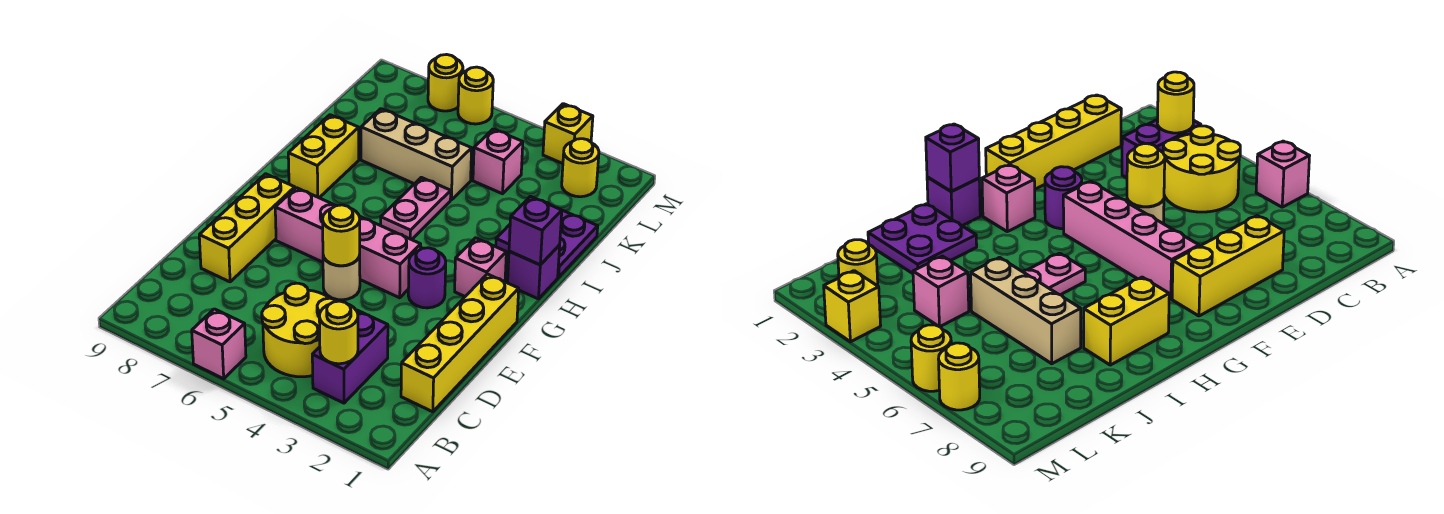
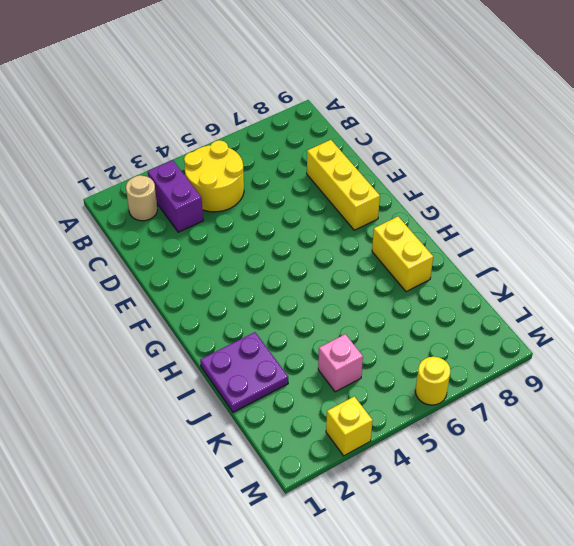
tan round brick B2 level 1 -> tan round brick E5 level 1
none -> pink brick A6 level 1
none -> yellow brick C1:F1 level 1
none -> purple round brick F3 level 1

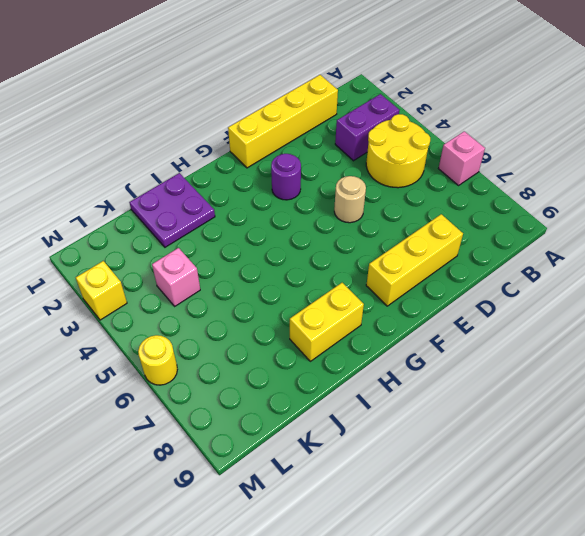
none -> pink brick F4:F7 level 1
none -> pink brick G2 level 1
none -> purple brick H1 level 1

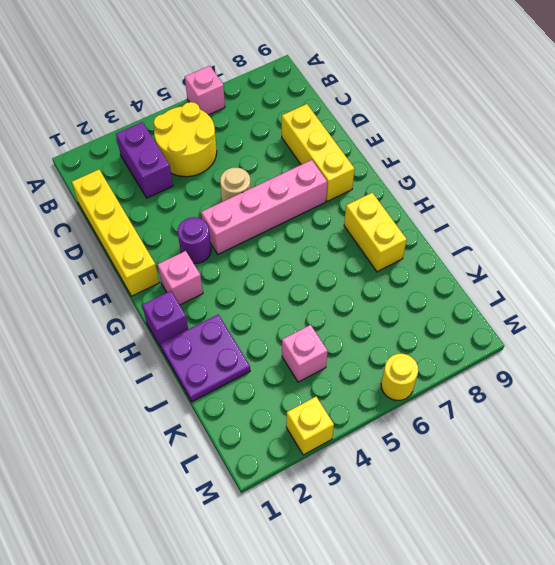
none -> pink plate H5:I5 level 1
none -> tan brick J5:J7 level 1
none -> yellow round brick L2 level 1

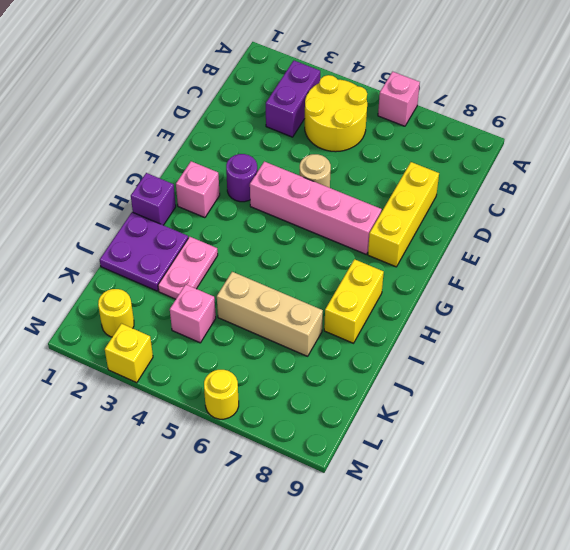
pink plate I3:J3 level 1 -> pink plate H5:I5 level 1
none -> yellow brick C1:F1 level 1
none -> yellow round brick M7 level 1
none -> yellow round brick B3 level 2

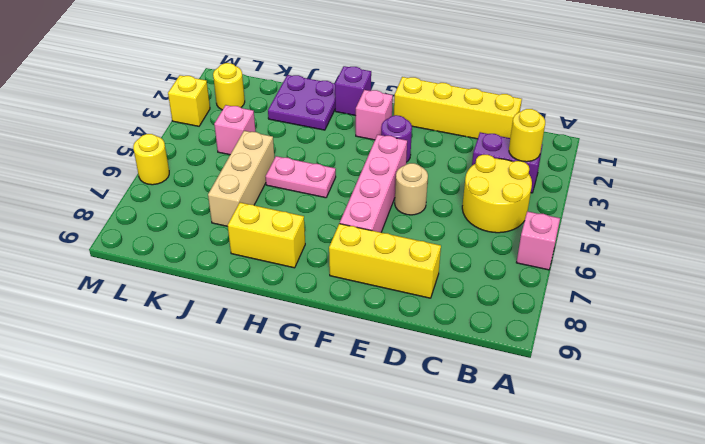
none -> yellow round brick M7 level 1
none -> yellow round brick E5 level 2
none -> purple brick H1 level 2

